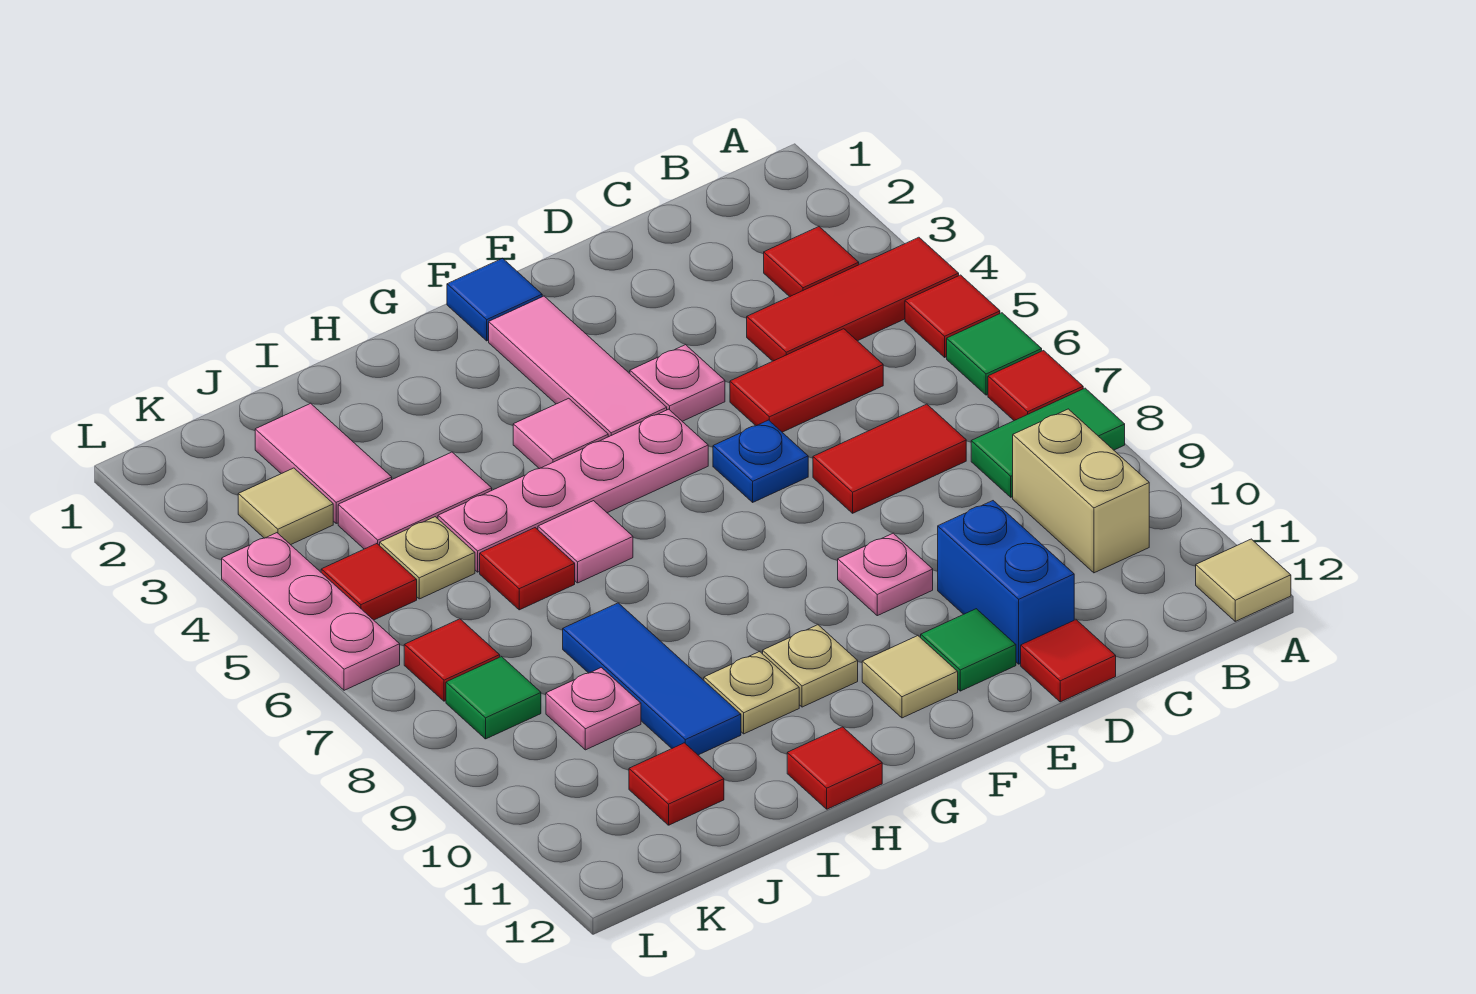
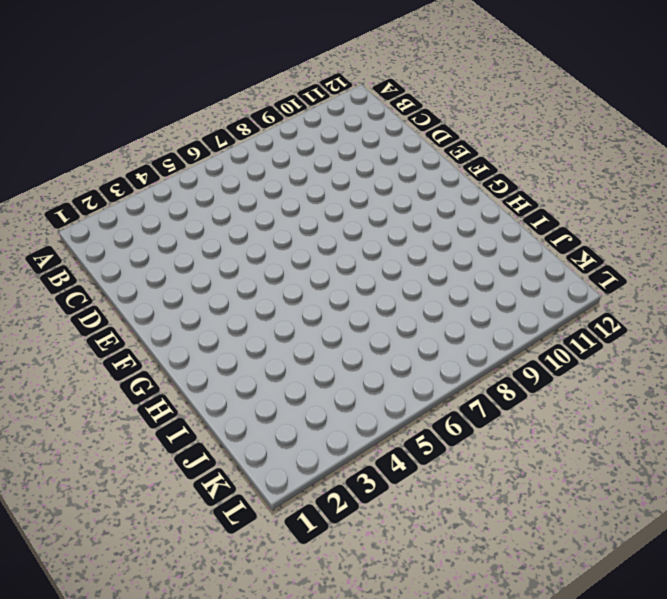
none -> red tile A4:C4 level 1
none -> red tile A5 level 1
none -> green tile A6 level 1
none -> red tile A7 level 1

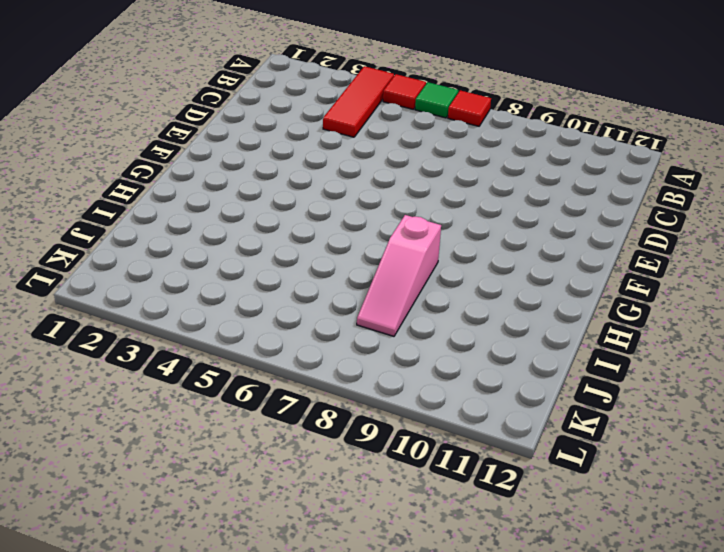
pink slope H8:J8 level 1 top H -> blue tile I8:I10 level 1
none -> green tile A8:B8 level 1
none -> tan tile A12 level 1
none -> red tile B3 level 1
none -> tan brick B9:B10 level 1

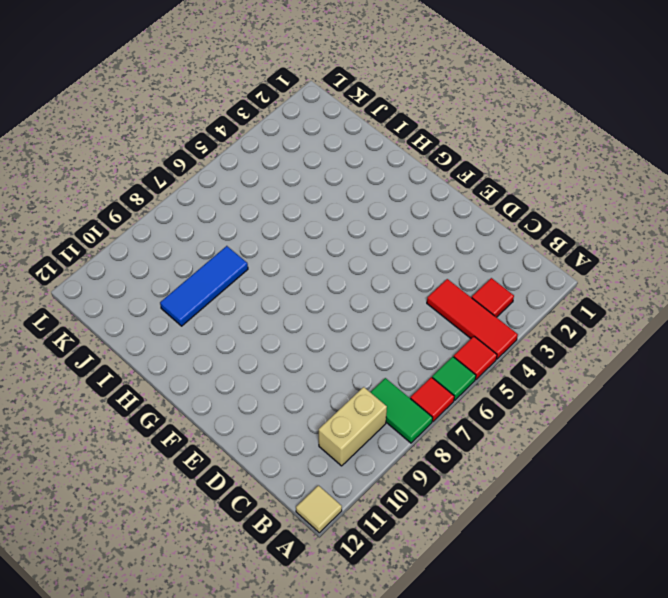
none -> red tile C5:D5 level 1
none -> red tile C7:D7 level 1
none -> blue brick D10:D11 level 1
none -> red tile D12 level 1

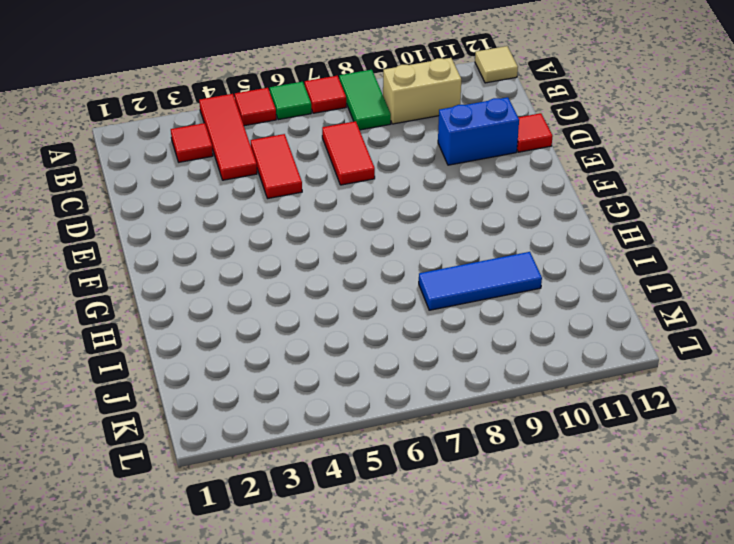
none -> pink plate E4 level 1
none -> blue plate E6 level 1
none -> pink plate E9 level 1
none -> green tile E11 level 1

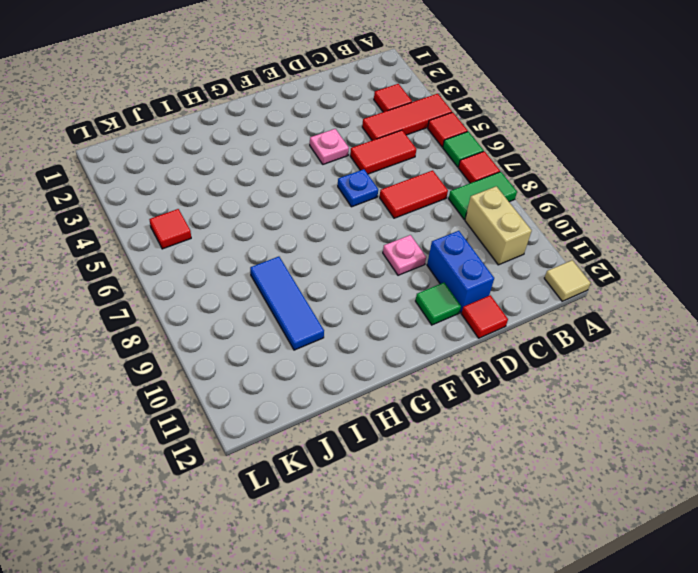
none -> blue tile F1 level 1
none -> pink tile F2:F4 level 1
none -> pink plate F5:I5 level 1
none -> tan tile F11 level 1

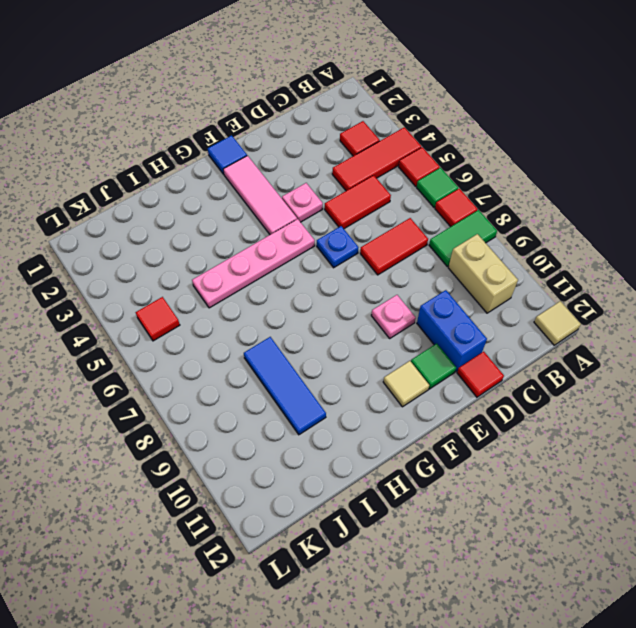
none -> pink tile G4 level 1
none -> tan plate G10 level 1
none -> pink tile H6 level 1
none -> tan plate H10 level 1

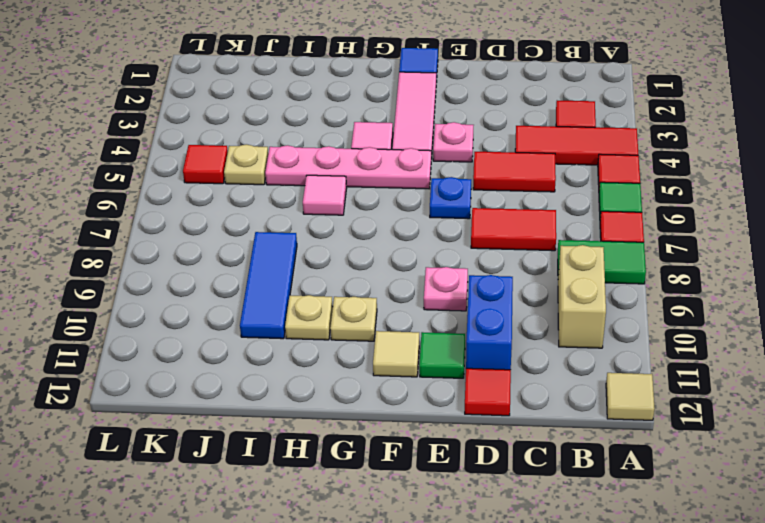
none -> red tile H12 level 1
none -> pink tile I4:J4 level 1
none -> red tile I6 level 1
none -> pink tile J2:J3 level 1

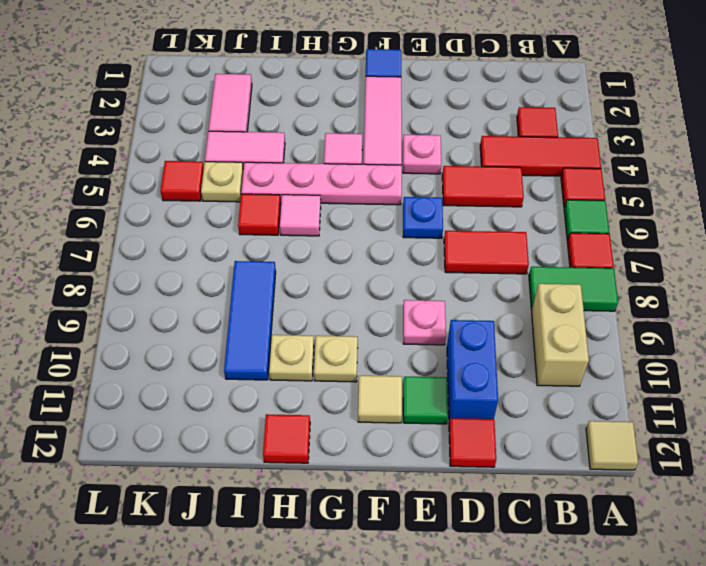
none -> pink plate J9 level 1
none -> red tile J11 level 1
none -> tan tile K3 level 1
none -> red tile K7 level 1

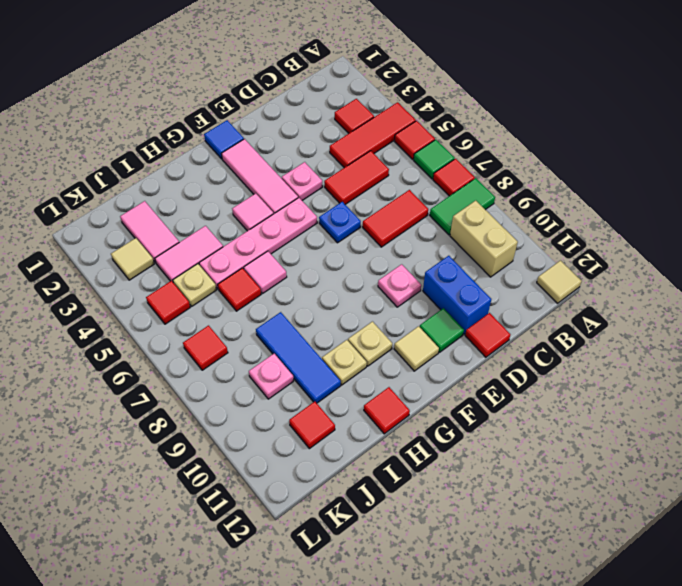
none -> green tile K8 level 1
none -> pink plate L4:L6 level 1

